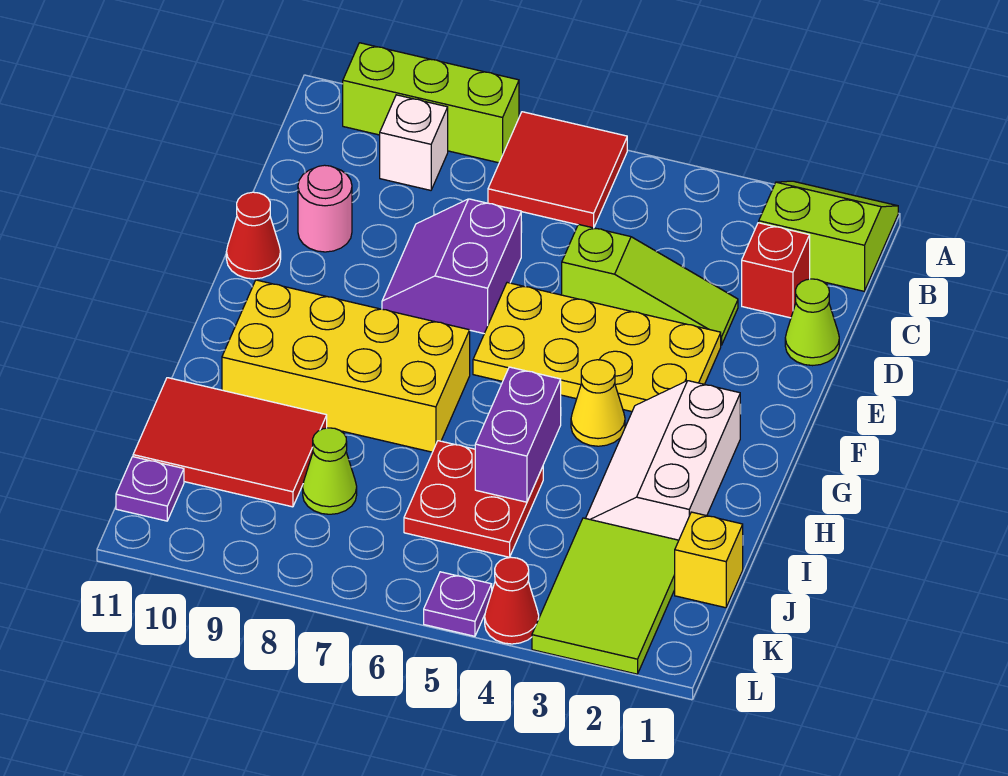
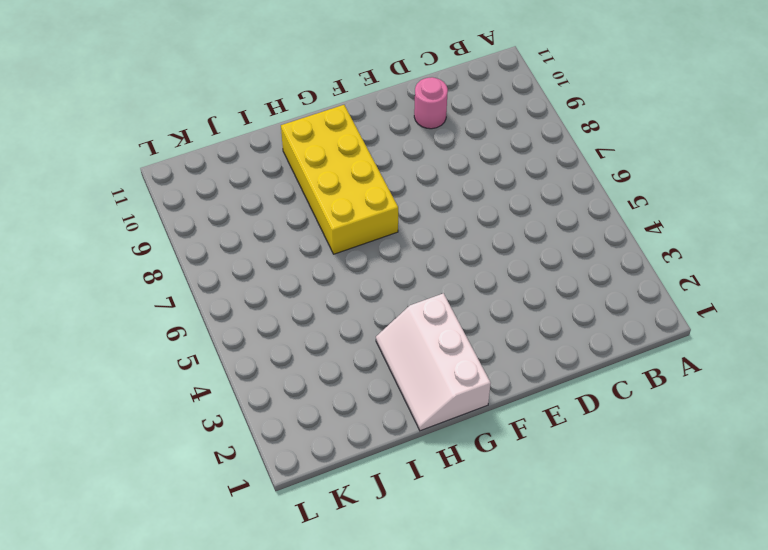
white slope G1:H3 level 1 top G -> white slope G2:I3 level 1 top 2
none -> lime slope A1:B2 level 1 top B
none -> red tile A6:B7 level 1
none -> lime brick A8:A10 level 1

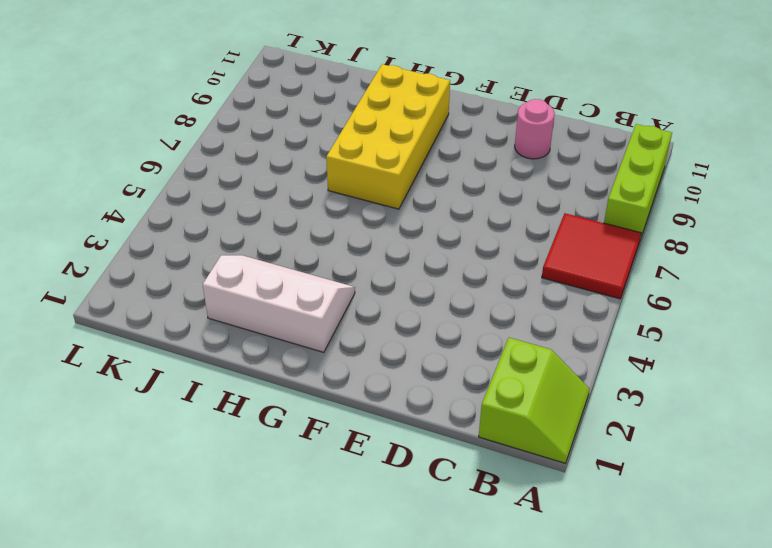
none -> white brick B9 level 1
none -> red brick C2 level 1
none -> lime cone D1 level 1

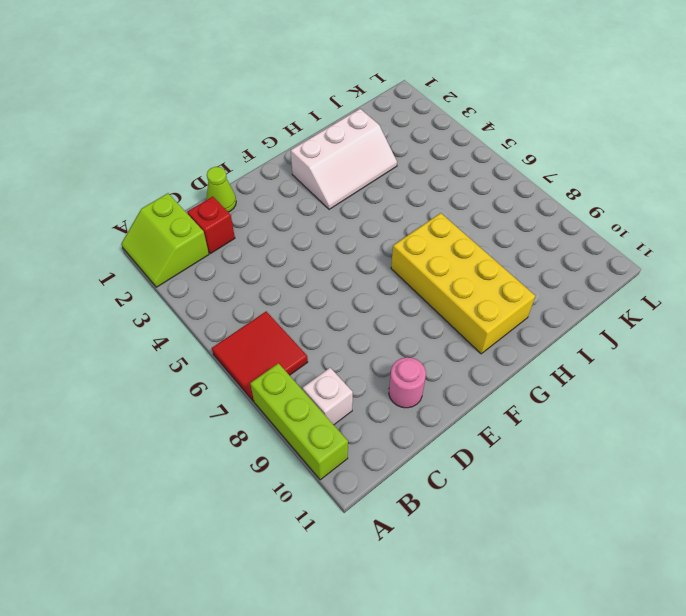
none -> lime slope D3:D5 level 1 top 5
none -> purple slope D7:E8 level 1 top 7
none -> yellow plate E3:F6 level 1

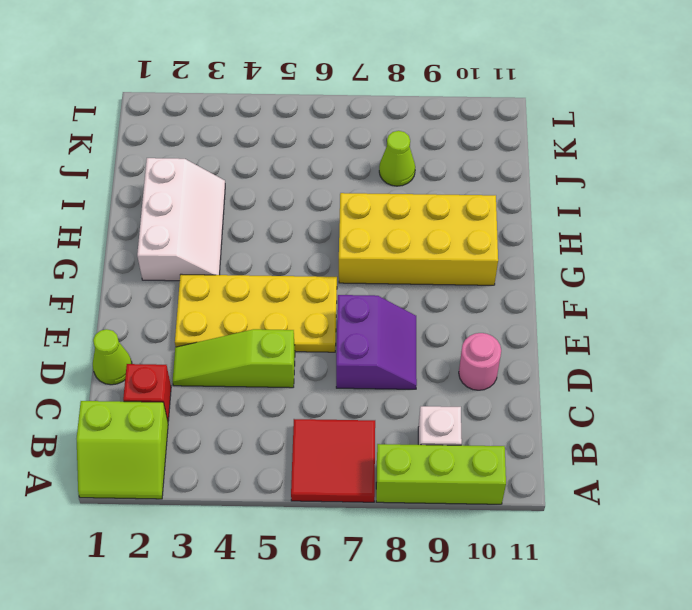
none -> red cone E11 level 1
none -> yellow cone G4 level 1
none -> red plate I5:J6 level 1

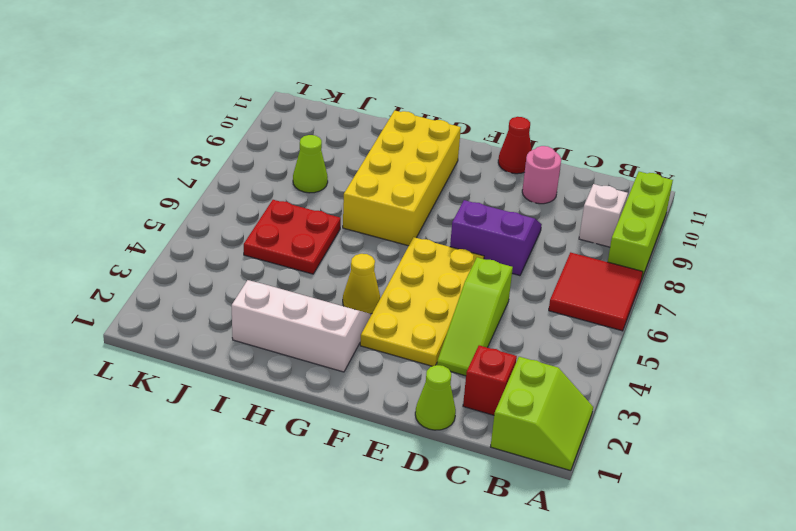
none -> red tile I9:J11 level 1
none -> yellow brick J1 level 1
none -> lime tile J2:L3 level 1

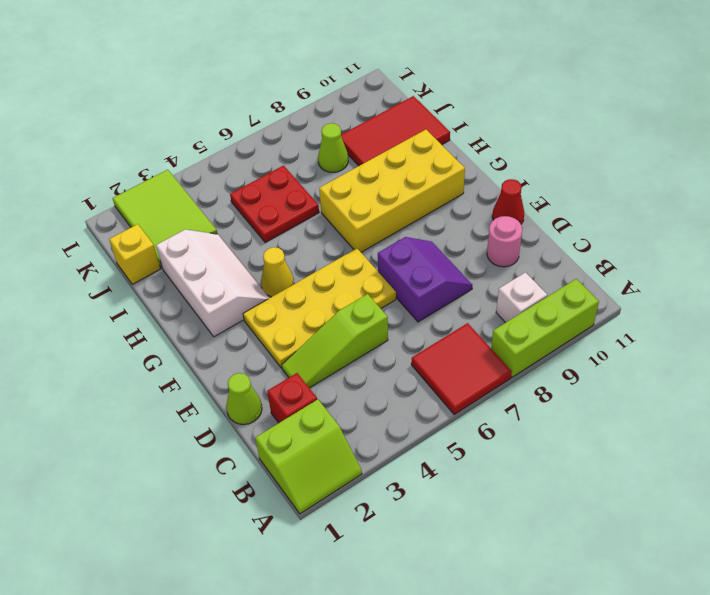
none -> purple plate K11 level 1
none -> red cone L4 level 1
none -> purple plate L5 level 1

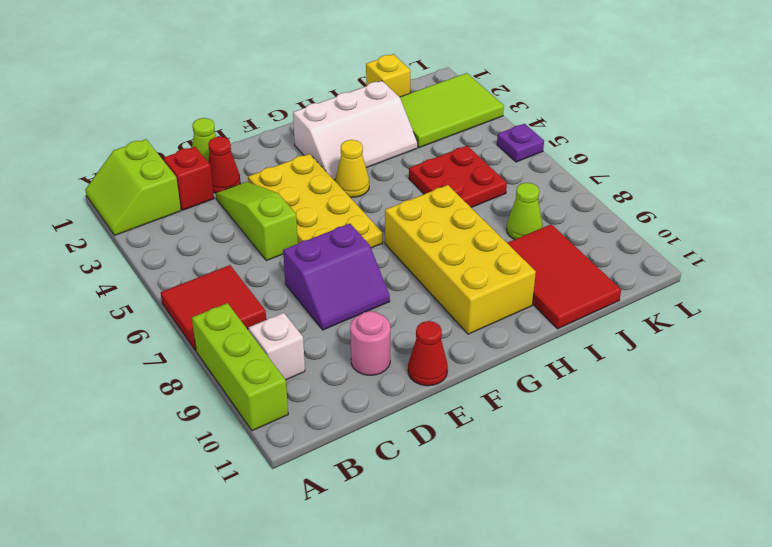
red cone D2 level 1 -> red cone L4 level 1
none -> purple plate K11 level 1
none -> purple brick H5:I5 level 2

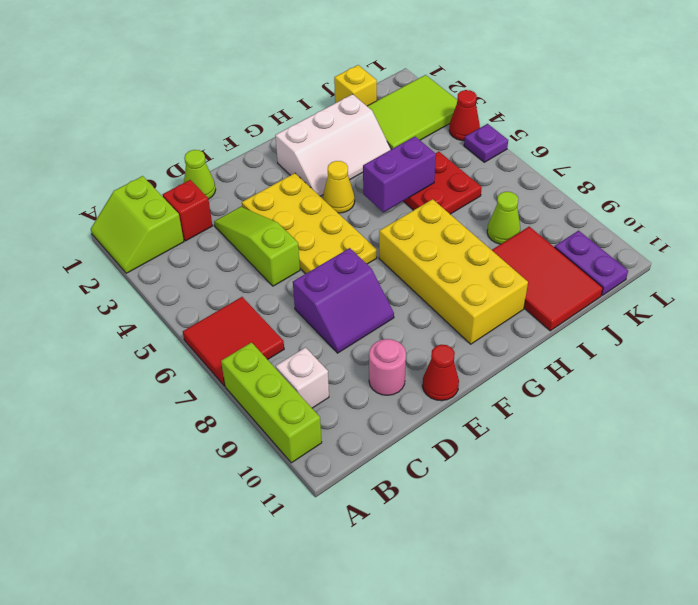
purple plate K10:K11 level 1 -> purple plate K11 level 1

